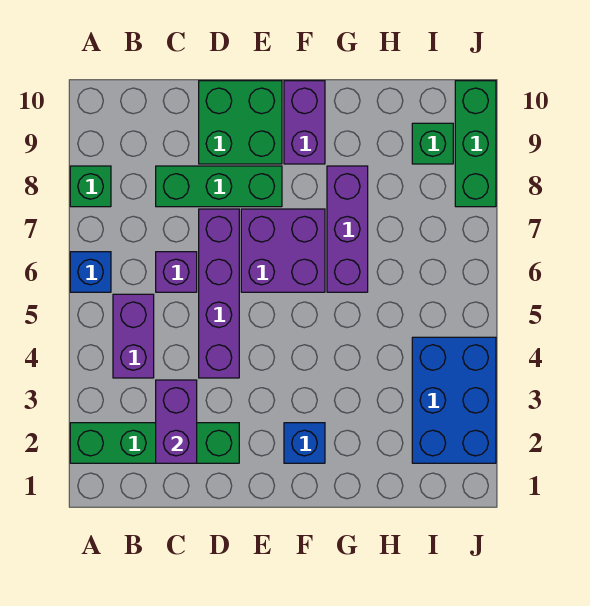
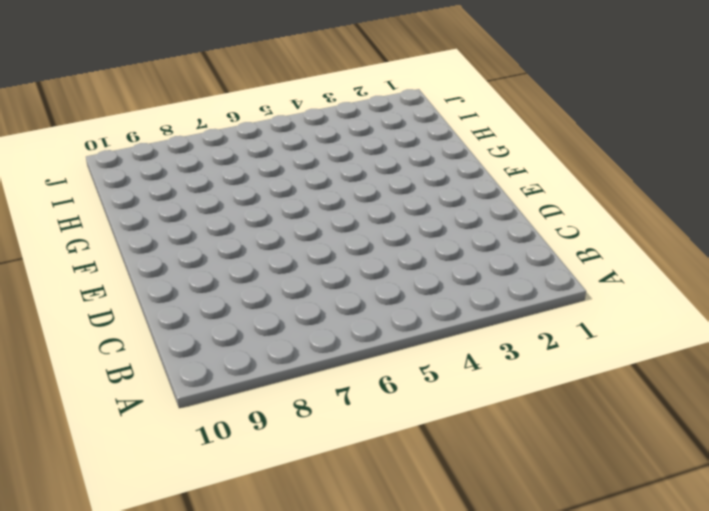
none -> green brick A2:D2 level 1
none -> blue brick A6 level 1
none -> green brick A8 level 1

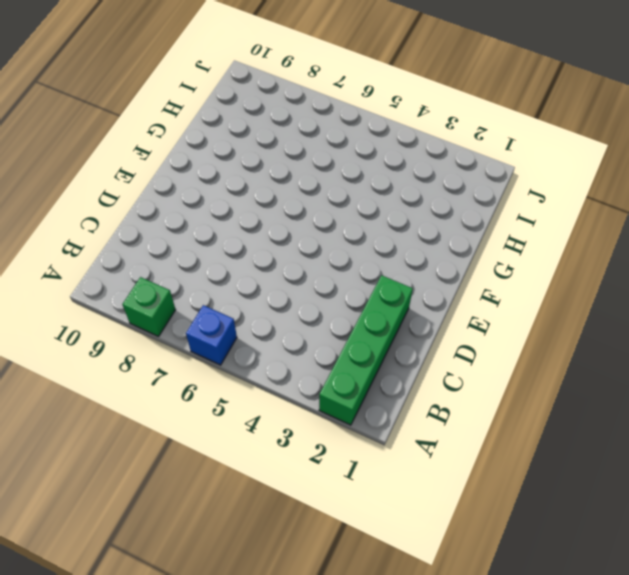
none -> purple brick B4:B5 level 1
none -> purple brick C6 level 1
none -> green brick C8:E8 level 1

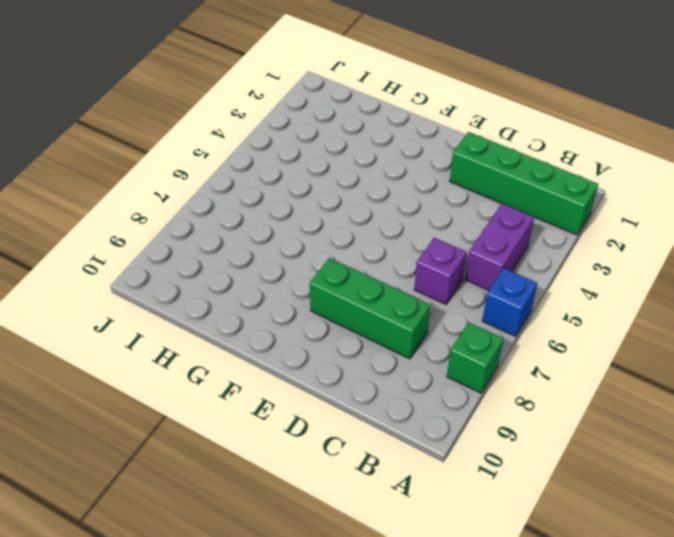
none -> purple brick D4:D7 level 1
none -> green brick D9:E10 level 1
none -> purple brick E6:F7 level 1

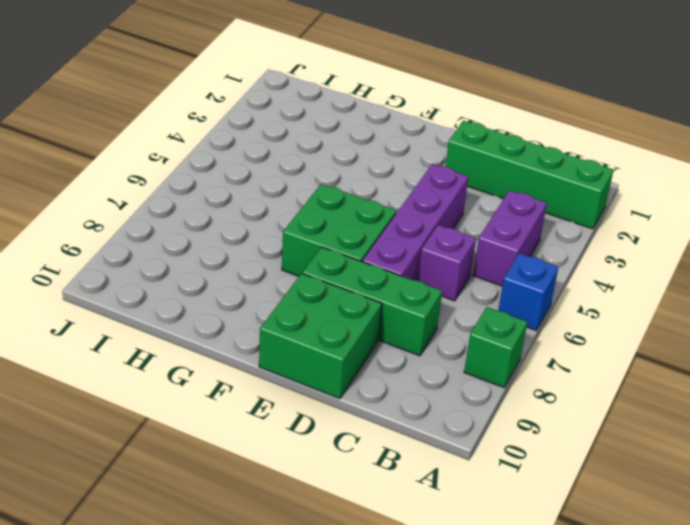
green brick E6:F7 level 1 -> purple brick E6:F7 level 1
none -> blue brick F2 level 1
none -> purple brick F9:F10 level 1
none -> purple brick G6:G8 level 1

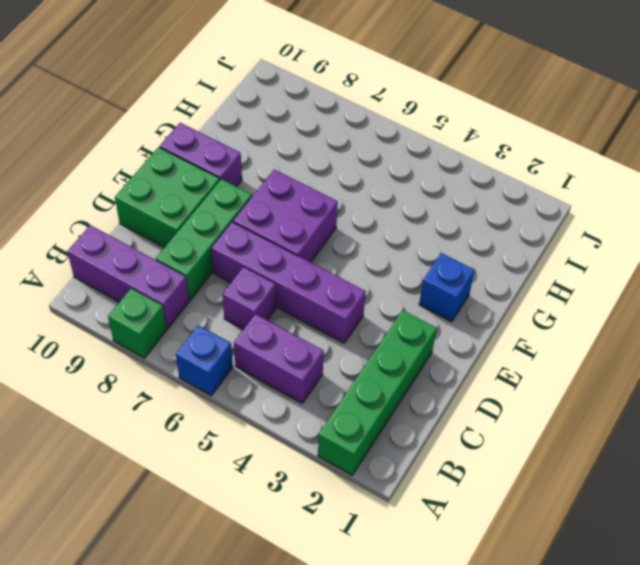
purple brick B8:B10 level 1 -> purple brick G6:G8 level 1
none -> blue brick I2:J4 level 1
none -> green brick I9 level 1
none -> green brick J8:J10 level 1

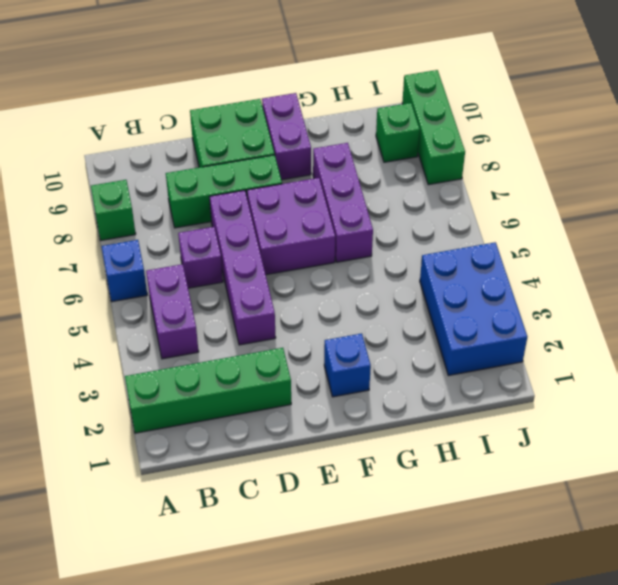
none -> purple brick C2:C3 level 2

